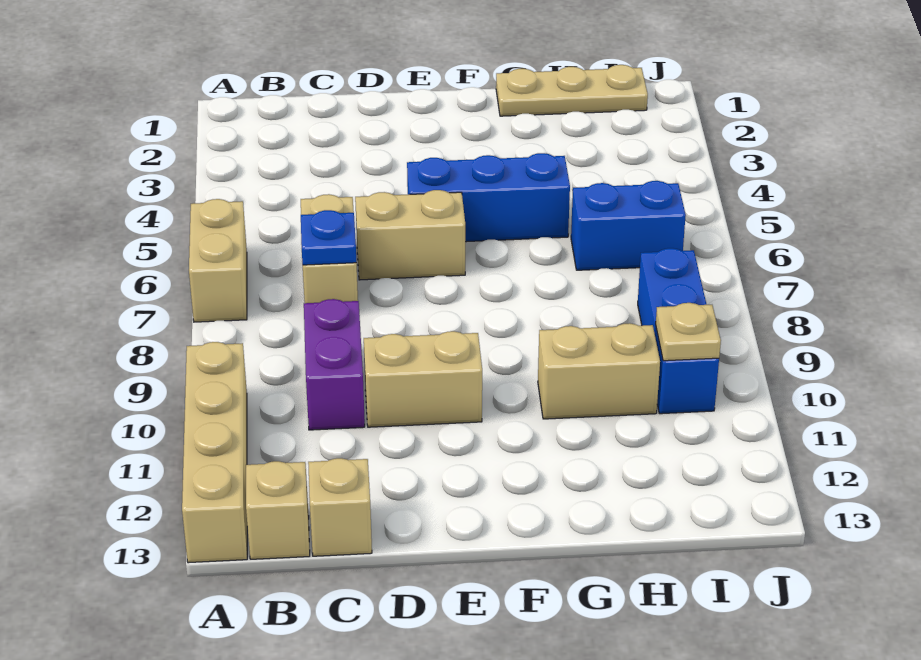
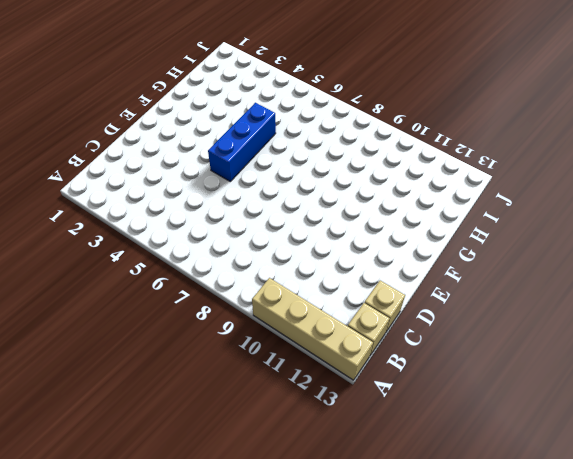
none -> tan brick A6:A7 level 1
none -> tan brick C6:C7 level 1
none -> purple brick C9:C10 level 1

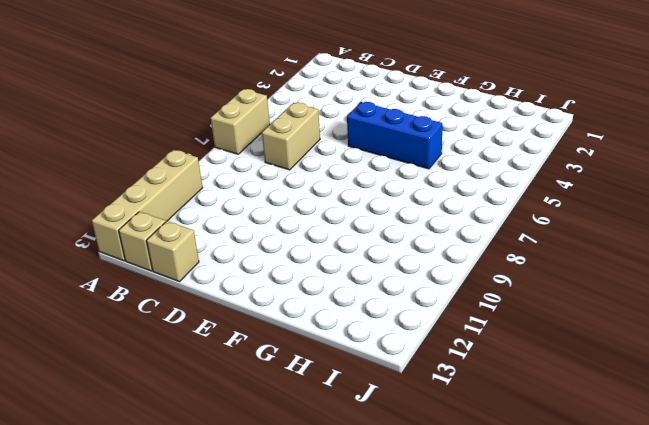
none -> purple brick C9:C10 level 1
none -> tan brick D6:E6 level 1
none -> tan brick D10:E10 level 1

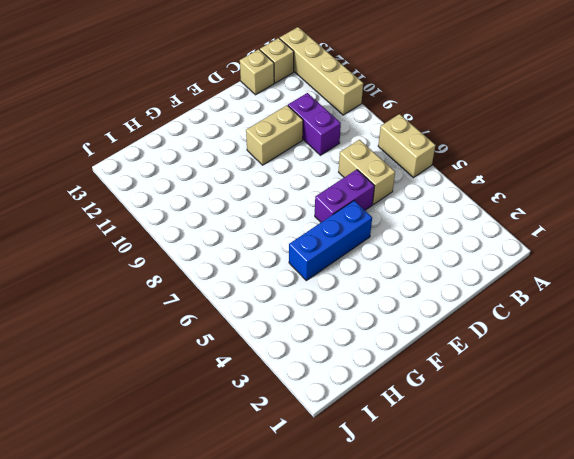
purple brick D6:E6 level 1 -> tan brick D6:E6 level 1
none -> tan plate G1:I1 level 1
none -> tan brick G10:H10 level 1
none -> blue brick H6:I6 level 1

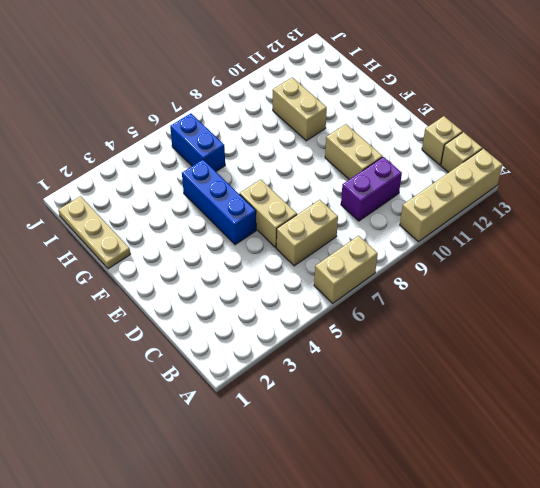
none -> blue brick I8:I10 level 1
none -> blue plate C7 level 2
none -> tan plate I10 level 2

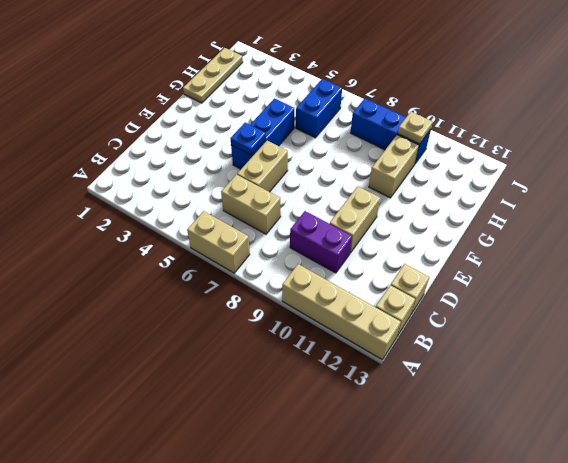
blue plate E5 level 2 -> blue plate C7 level 2

